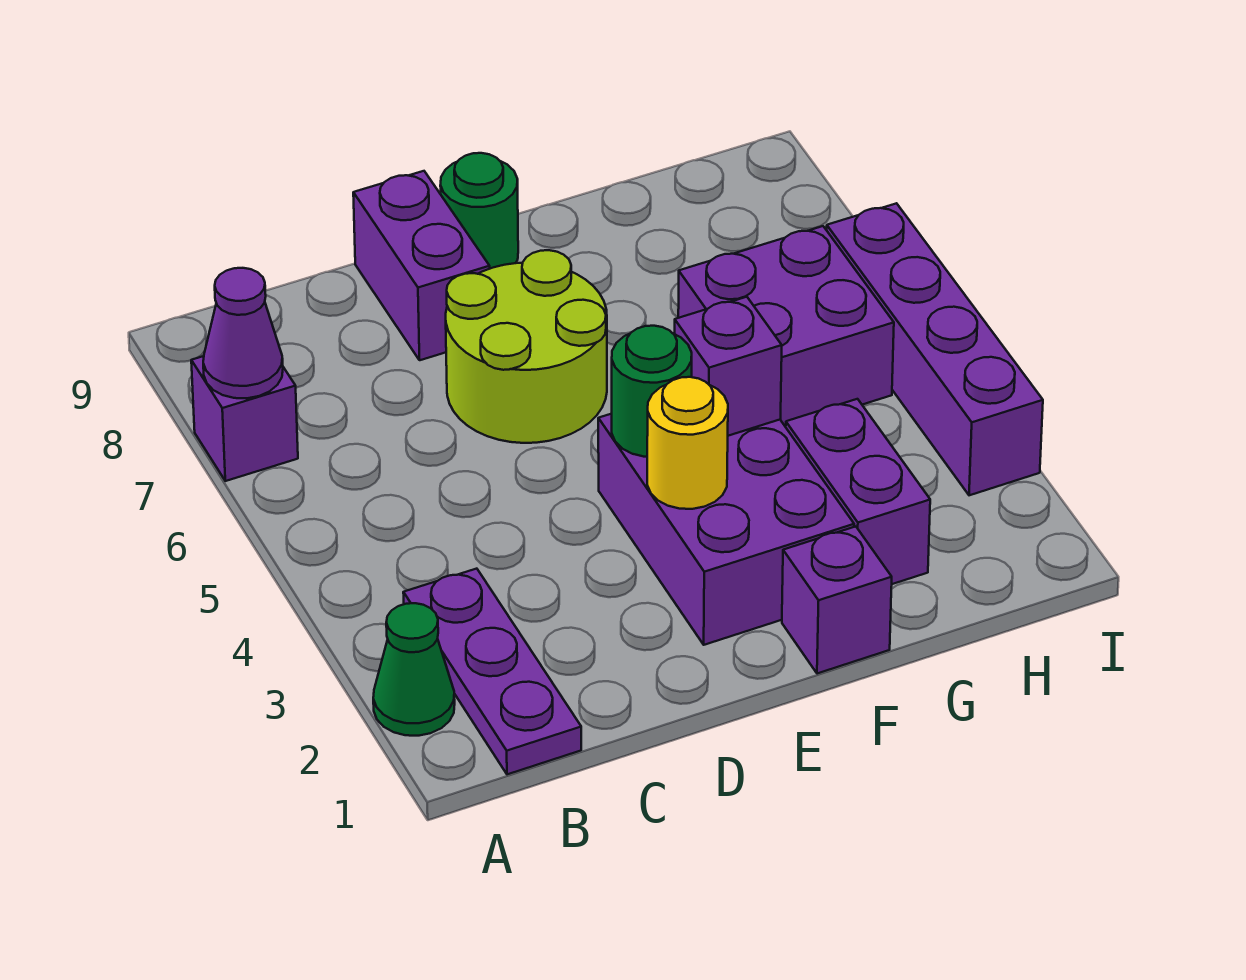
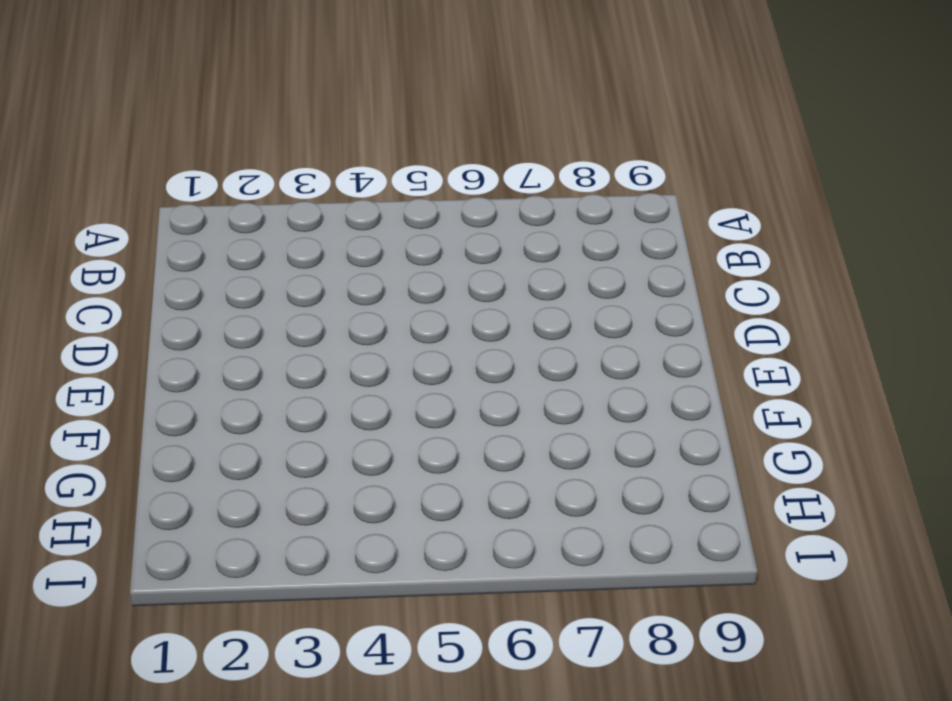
none -> green cone A2 level 1
none -> purple brick A7 level 1
none -> purple plate B1:B3 level 1

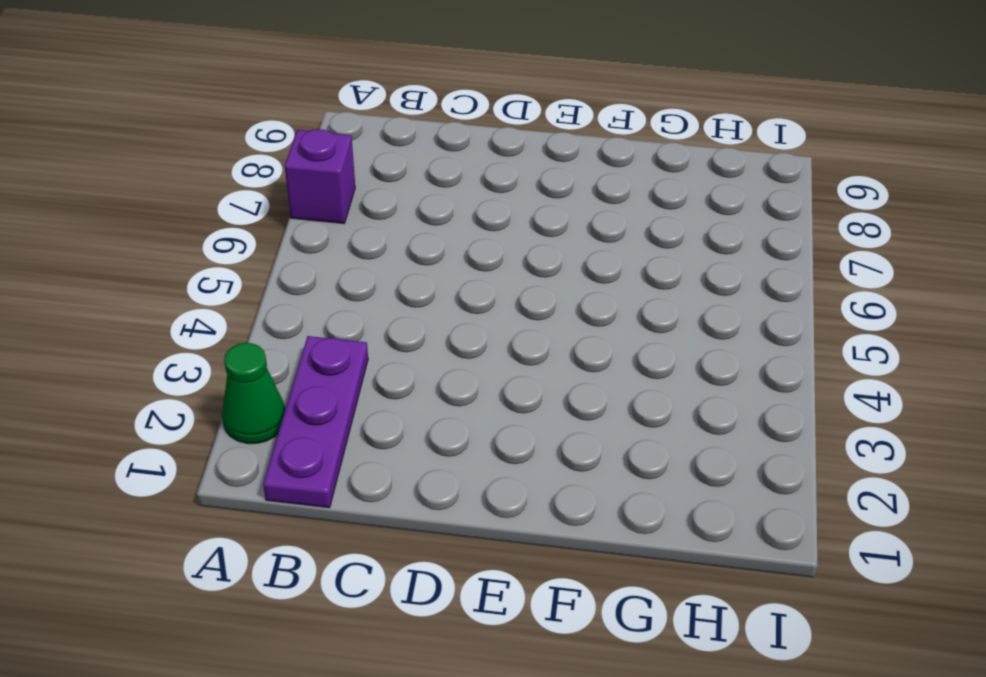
none -> lime round brick D6:E7 level 1
none -> purple brick D8:D9 level 1
none -> purple brick E2:F4 level 1

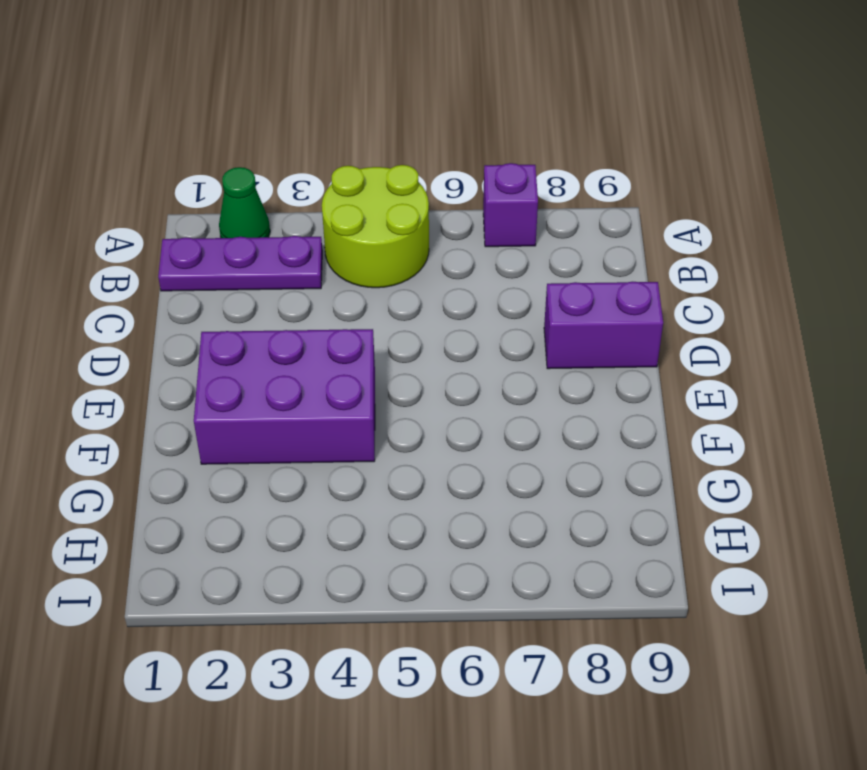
lime round brick A4:B5 level 1 -> lime round brick D6:E7 level 1
none -> green round brick E9 level 1
none -> purple brick F1 level 1
none -> purple brick G2:G3 level 1

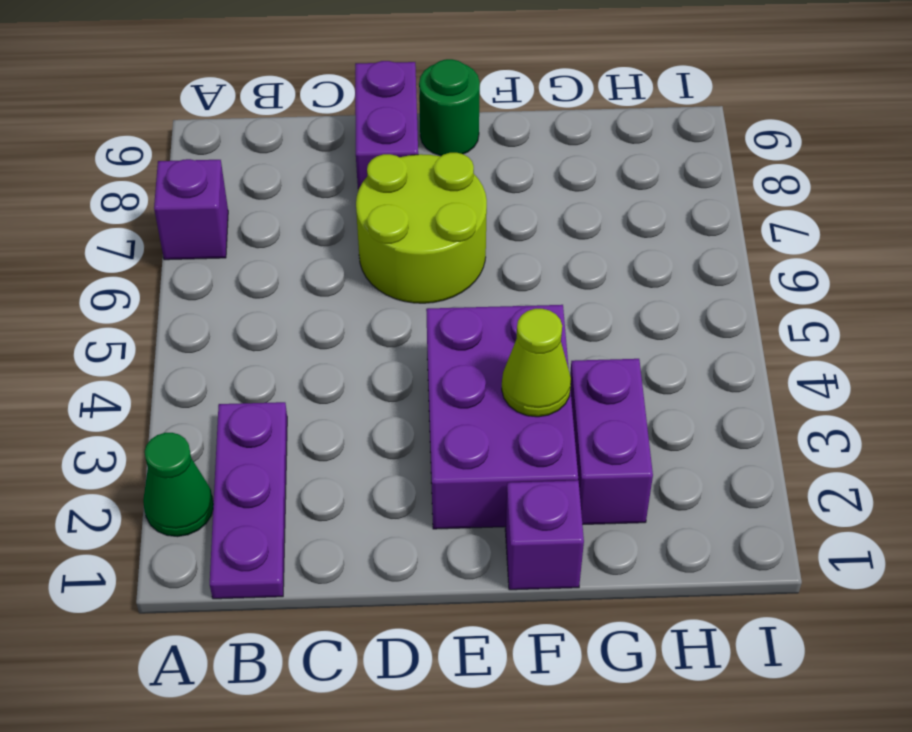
lime cone F3 level 2 -> none
none -> purple brick G5:H6 level 1
none -> purple brick I3:I6 level 1
none -> purple cone A7 level 2

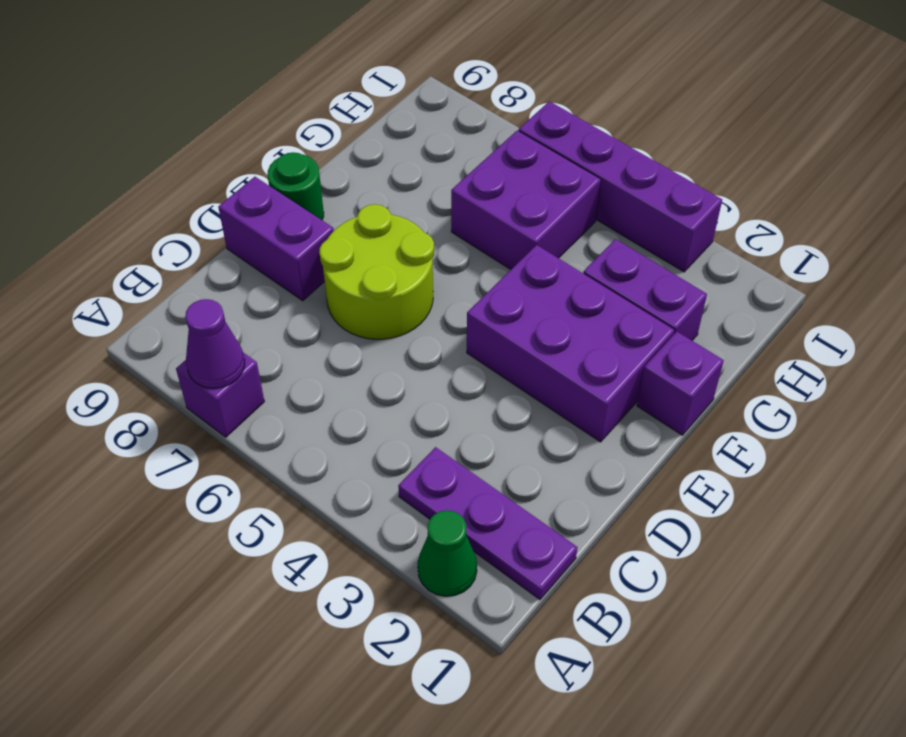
none -> yellow round brick E3 level 2
none -> green round brick E4 level 2
none -> purple brick F4 level 2

